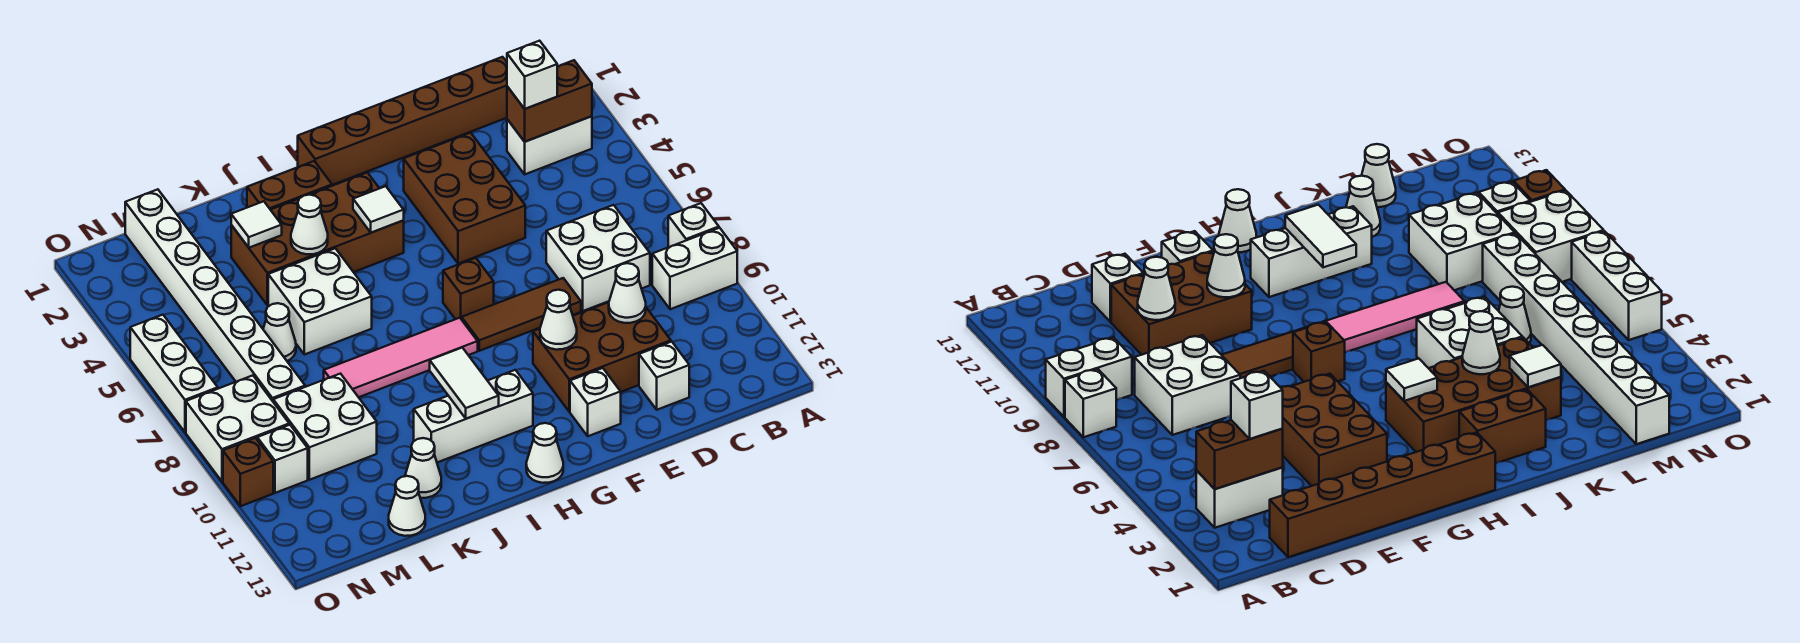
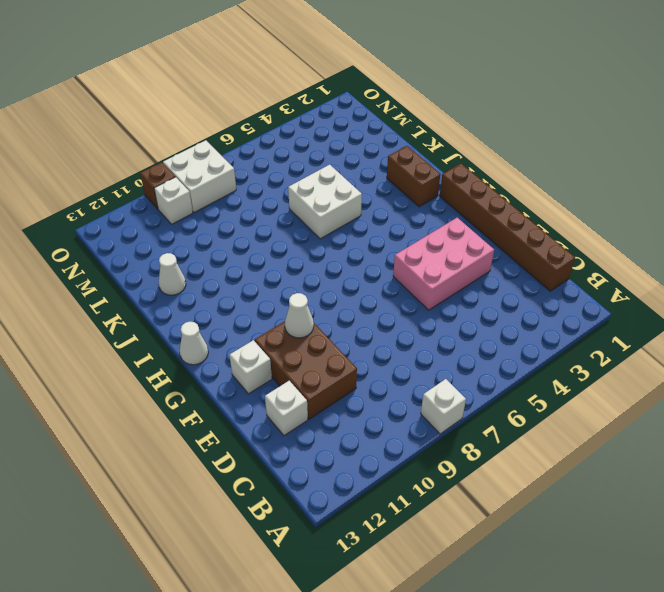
pink brick E3:F5 level 1 -> brown brick E3:F5 level 1
none -> white brick A9:B9 level 1
none -> white brick B3:C3 level 1
none -> white brick C7:D8 level 1
none -> brown tile E8:G8 level 1

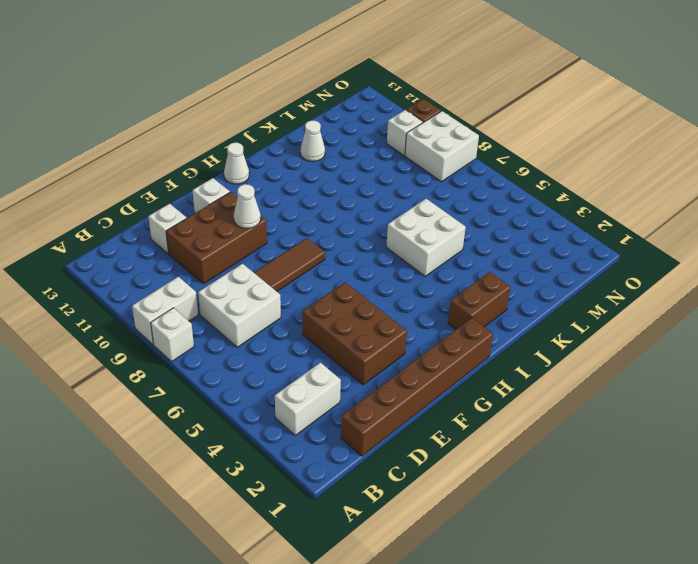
none -> brown brick G7 level 1
none -> brown brick H3:K4 level 1
none -> pink tile H8:K8 level 1
none -> white brick H11:J11 level 1

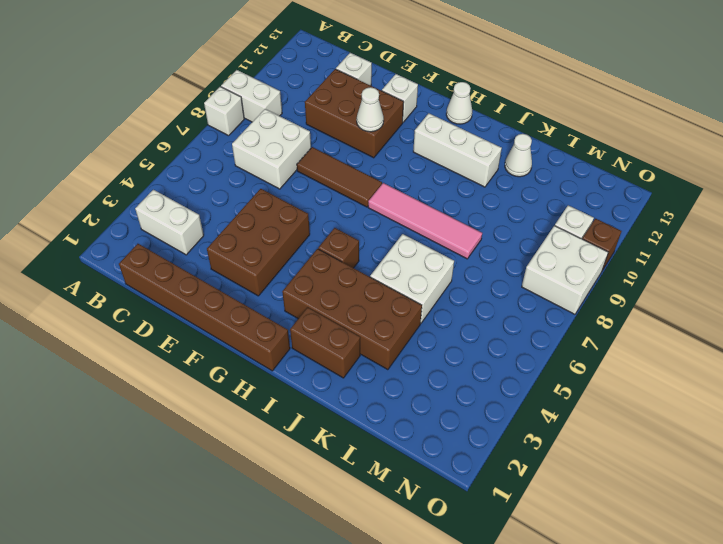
brown brick H5 level 1 -> brown brick G7 level 1
none -> white cone L6 level 1
none -> white brick L9:M10 level 1
none -> white cone L13 level 1
none -> white brick M1:M8 level 1

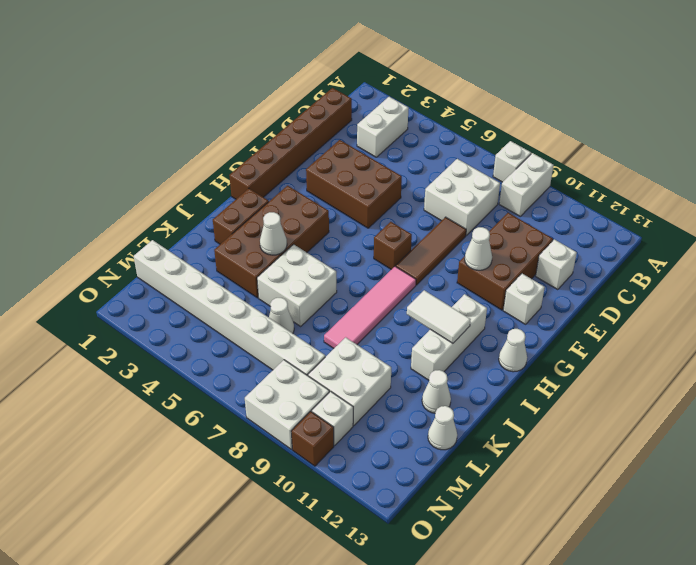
none -> white brick O5:O7 level 1
none -> brown brick B3:C3 level 2
none -> white cone D10 level 2
none -> white tile H4 level 2

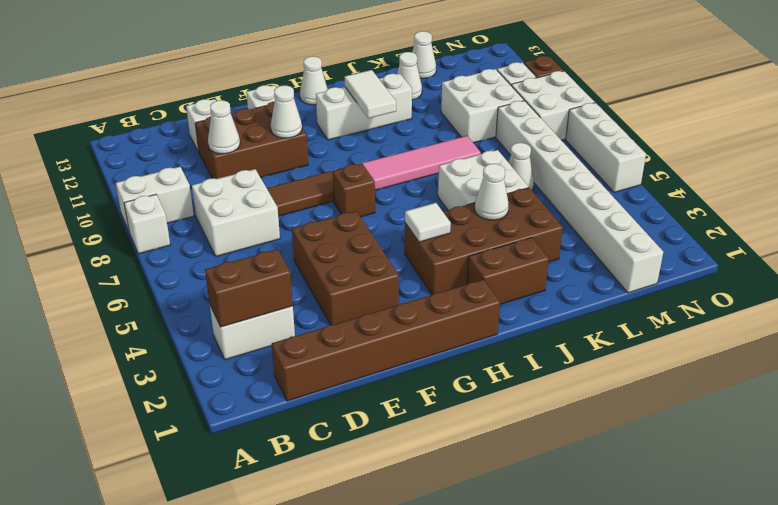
none -> white tile K3 level 2
none -> white brick C3 level 3

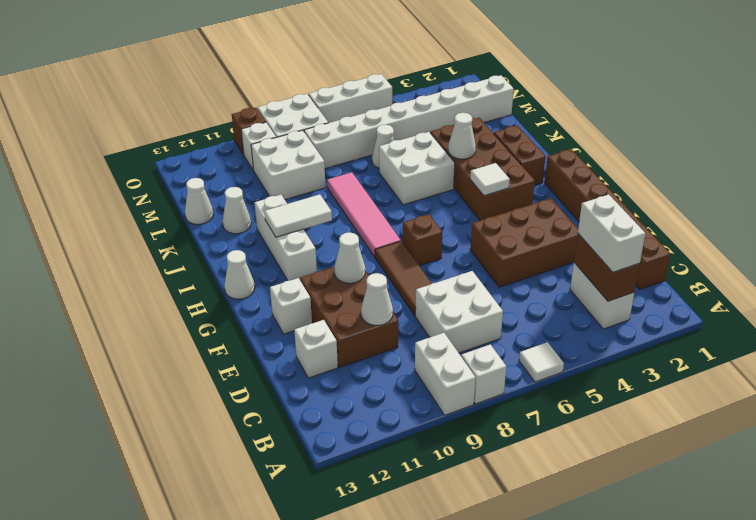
white tile A6 level 1 -> white tile K3 level 2
white brick B3:C3 level 3 -> white brick C3 level 3

